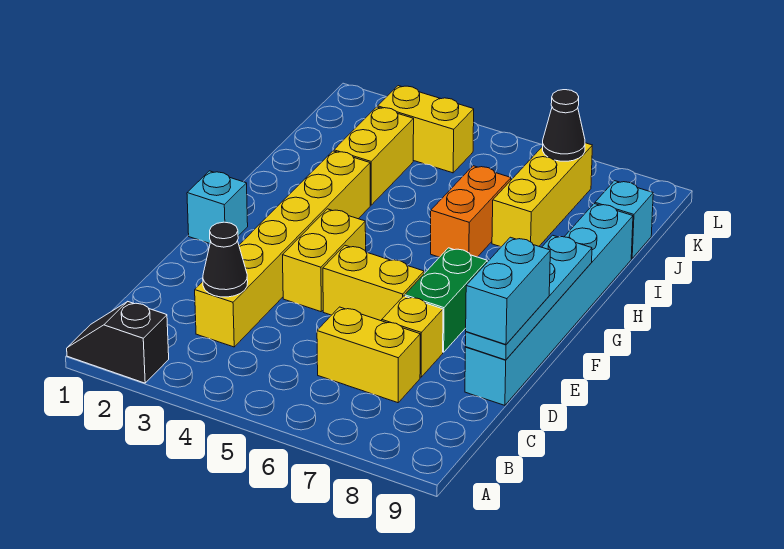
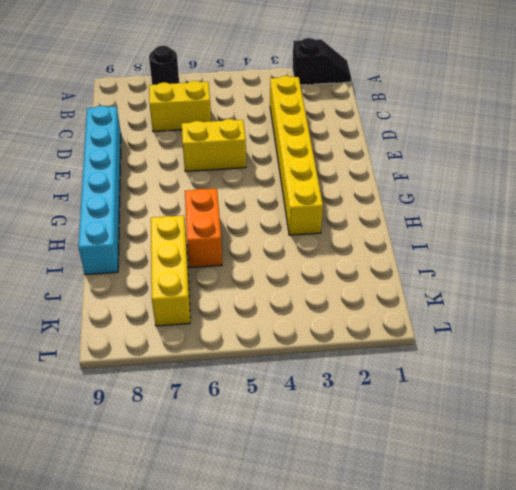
black round brick A7 level 1 -> none
none -> yellow brick D7 level 1
none -> yellow brick E4:F4 level 1
none -> green brick E7:F7 level 1

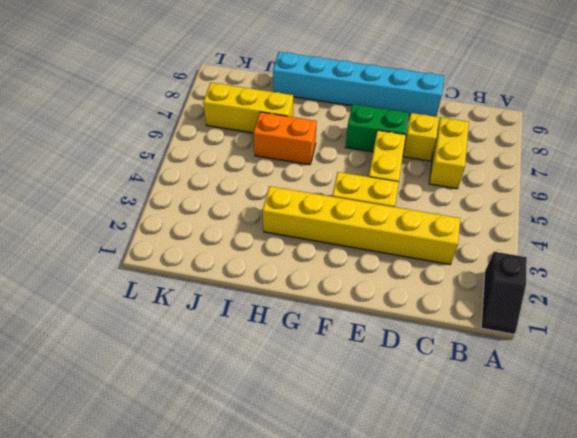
none -> cyan brick F1 level 1
none -> yellow brick I3:J3 level 1
none -> cyan brick J9 level 1

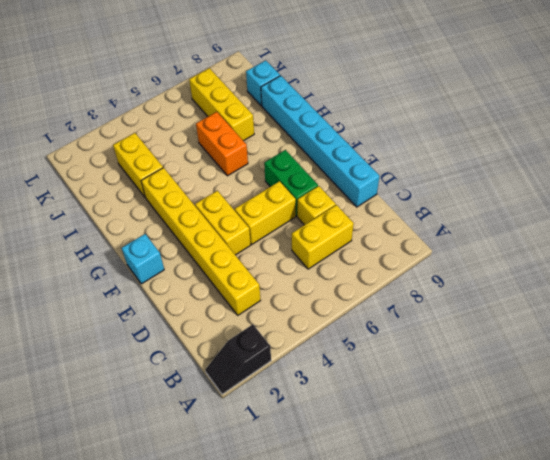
none -> yellow brick K3:K4 level 1
none -> black cone C3 level 2
none -> cyan plate D9:G9 level 2

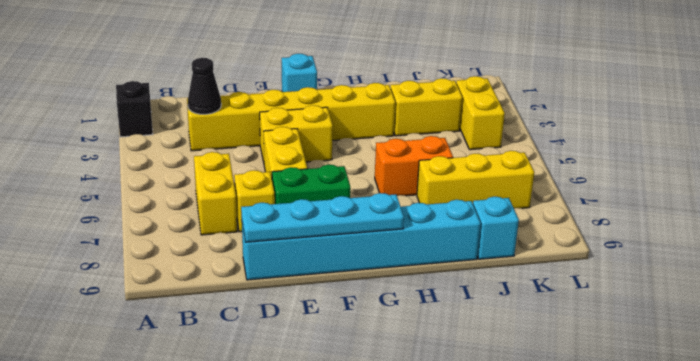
none -> black cone K7 level 2
none -> cyan brick D9:E9 level 3

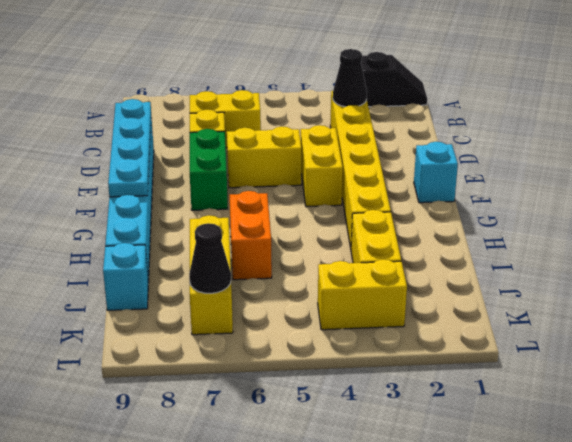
none -> cyan brick D9:E9 level 3

